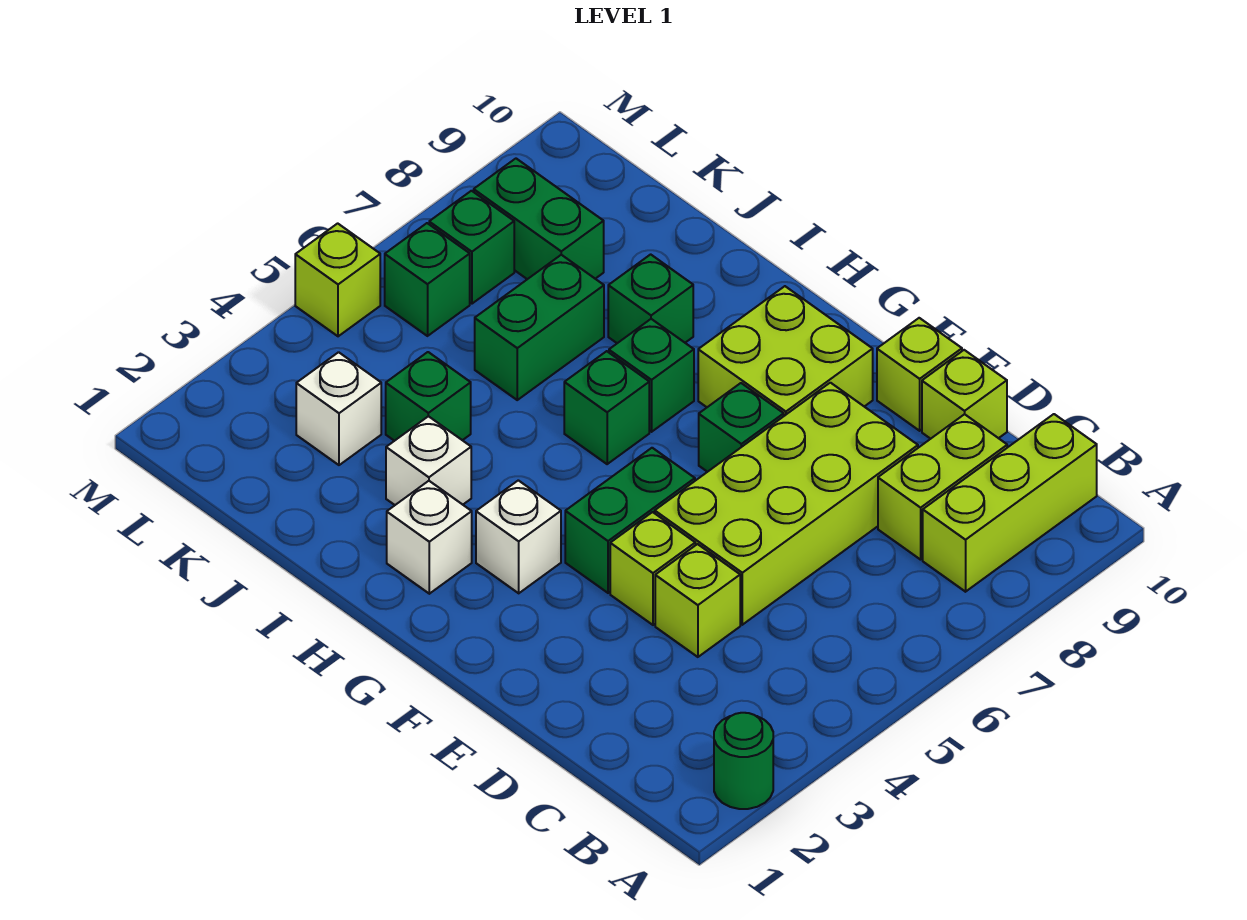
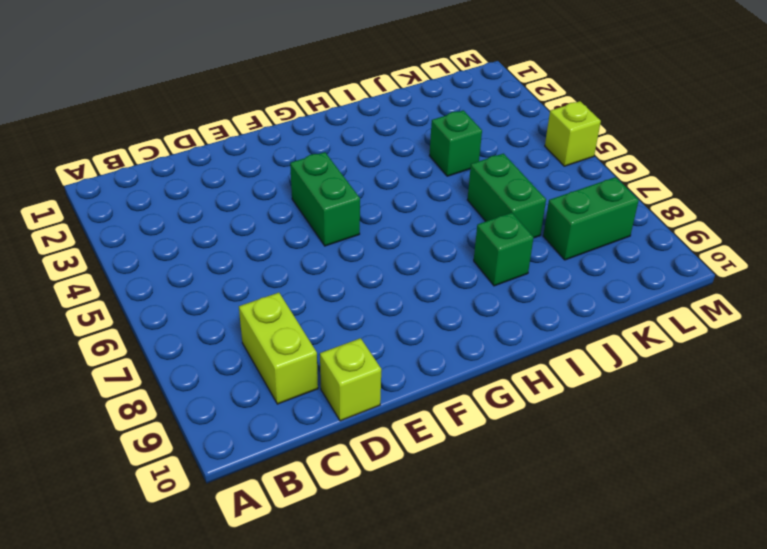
none -> green round brick A2 level 1
none -> lime brick B8:B10 level 1
none -> lime brick D4 level 1

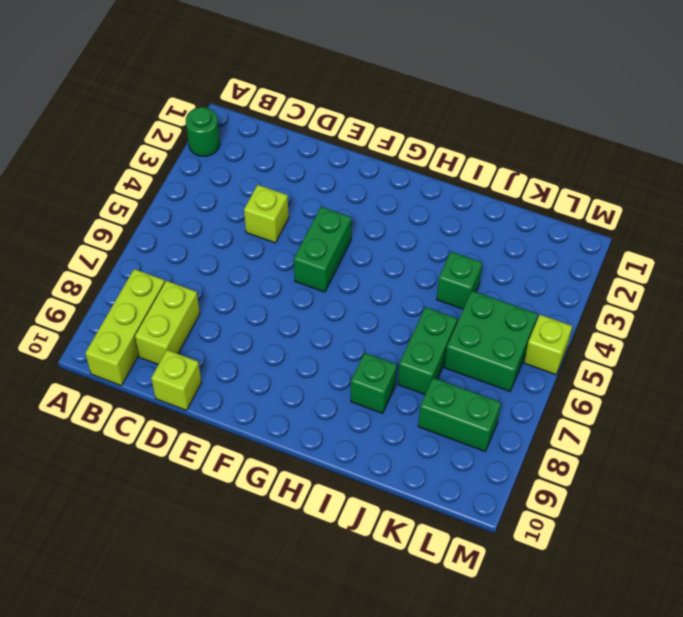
green brick K5:L6 level 1 -> green brick L6 level 1
none -> lime brick D5:E8 level 1
none -> lime brick E4 level 1
none -> lime brick E10 level 1

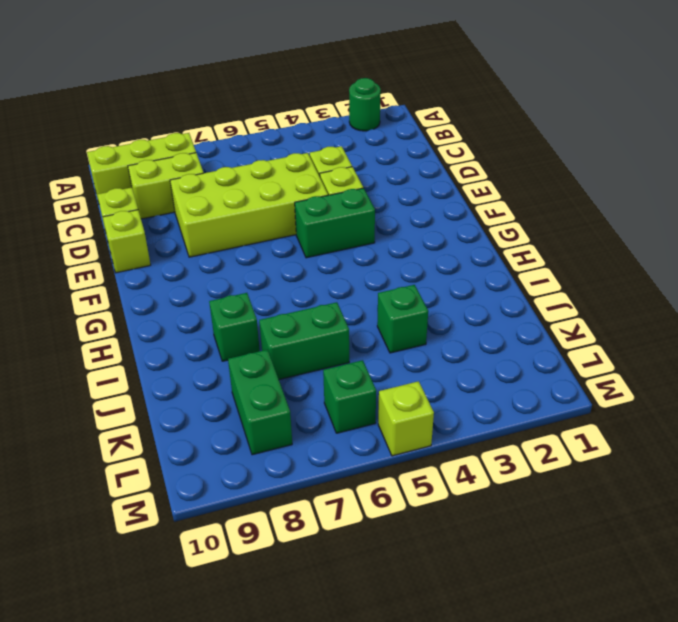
none -> green brick F7 level 1
none -> lime brick F8:G9 level 1
none -> white brick G3 level 1

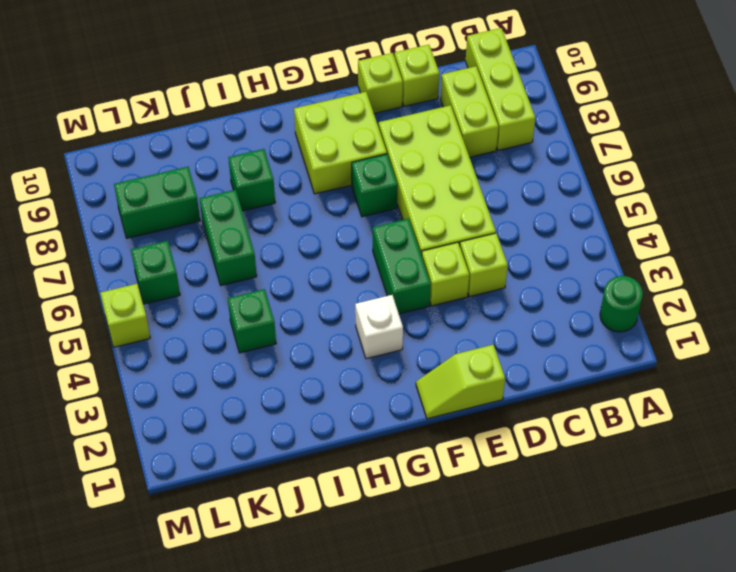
lime slope E1:F1 level 1 top E -> none
none -> white brick H2 level 1
none -> green brick H6 level 1
none -> green brick H7 level 1

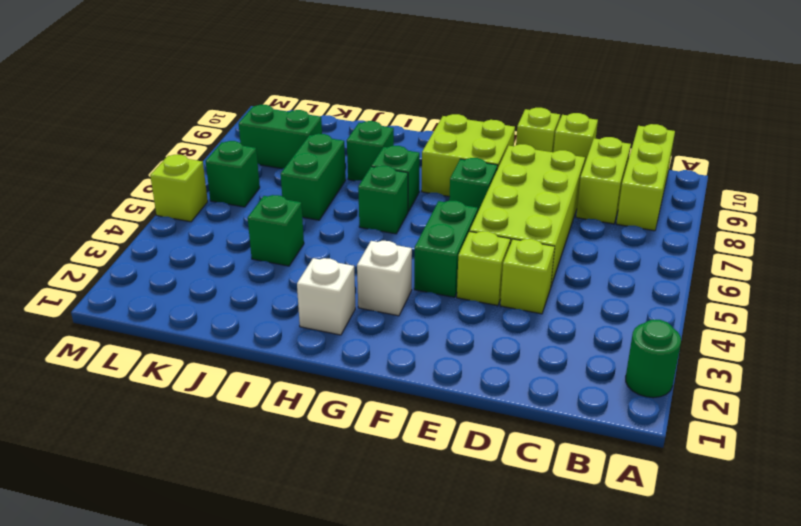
none -> white brick I3 level 1
none -> white brick K3 level 1
none -> green brick L7 level 1

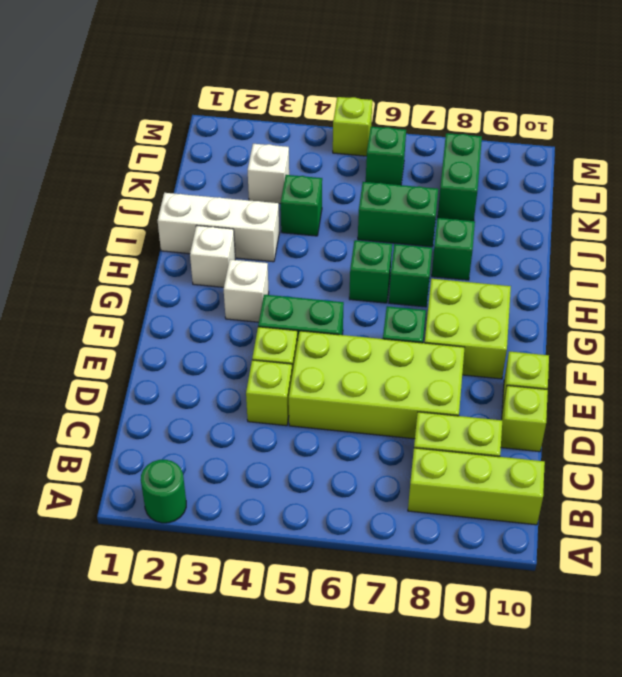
white brick I1:I3 level 1 -> white brick I3 level 1
none -> green brick L7 level 1

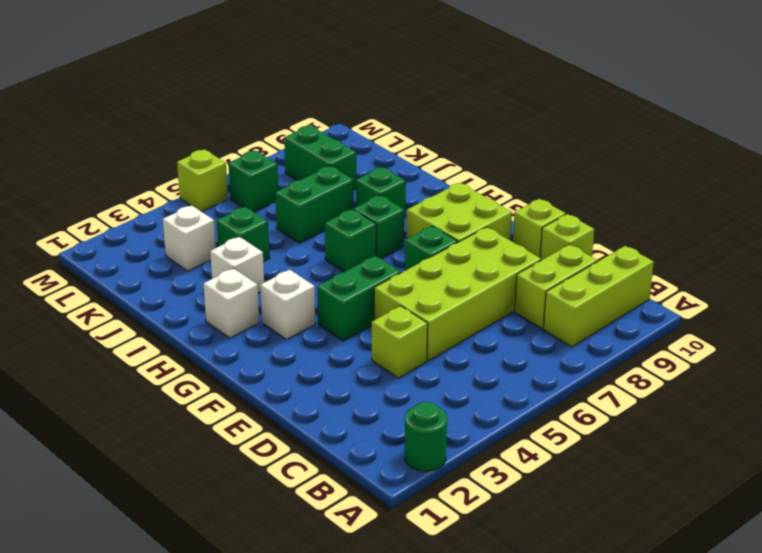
none -> lime brick E4 level 1
none -> green brick L7 level 1

